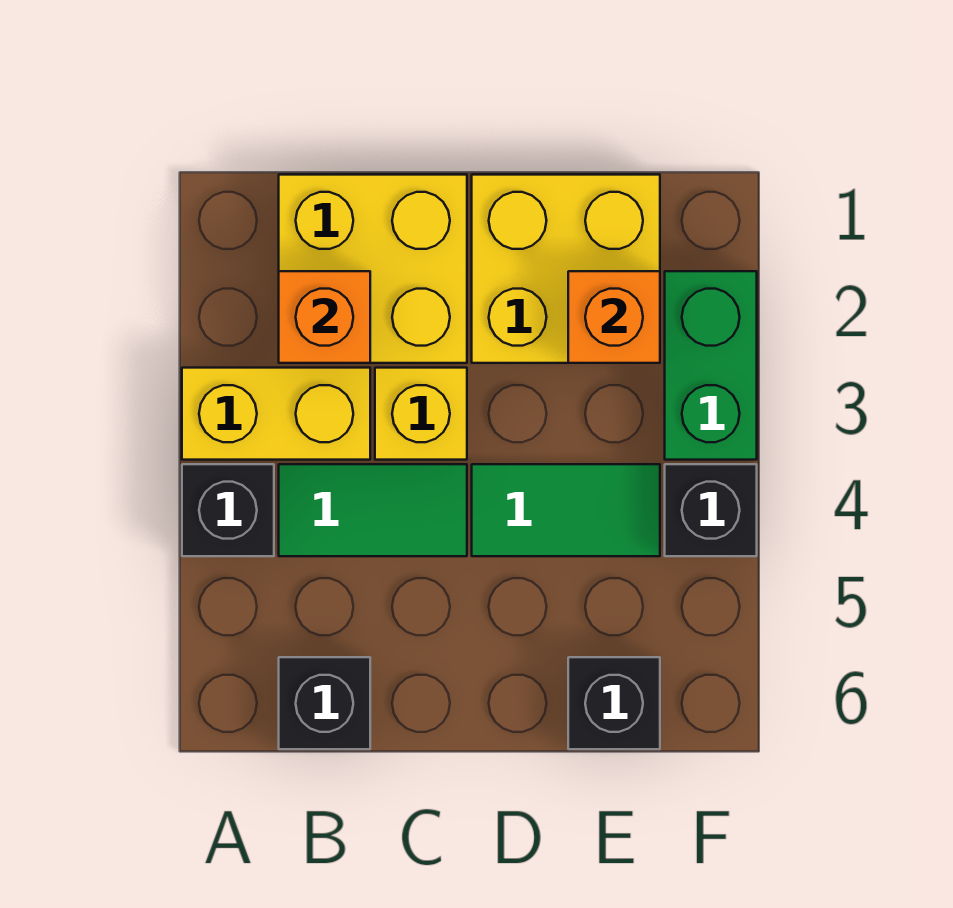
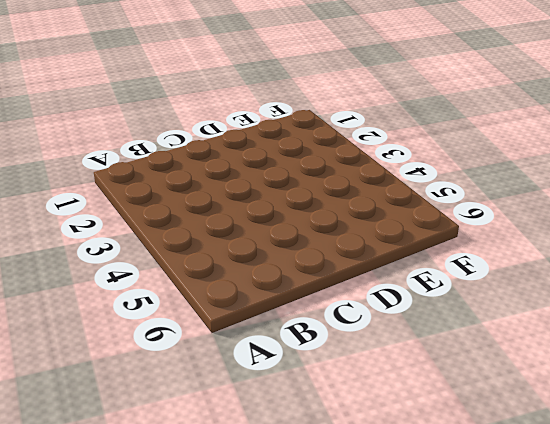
none -> yellow brick A3:B3 level 1
none -> black brick A4 level 1
none -> yellow brick B1:C2 level 1

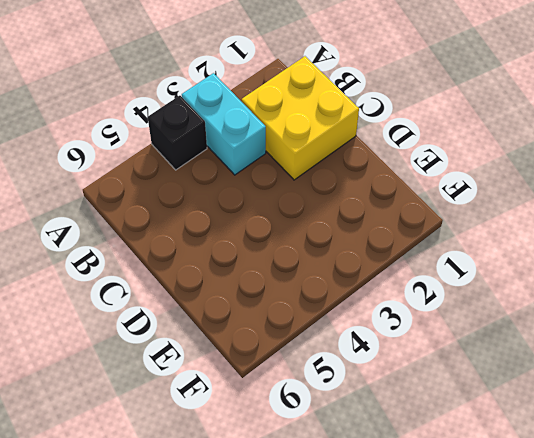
cyan brick A3:B3 level 1 -> yellow brick A3:B3 level 1
none -> green tile B4:C4 level 1
none -> black brick B6 level 1
none -> yellow brick C3 level 1

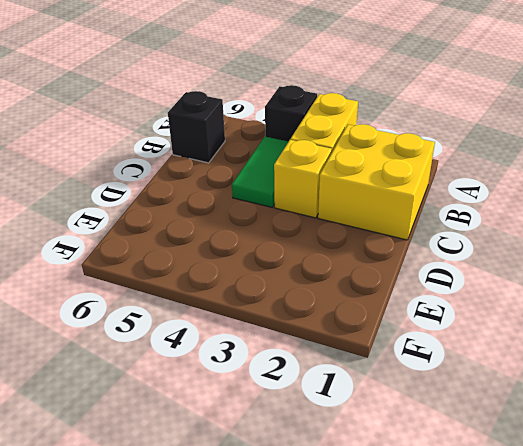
none -> yellow brick D1:E2 level 1
none -> green tile D4:E4 level 1
none -> black brick E6 level 1

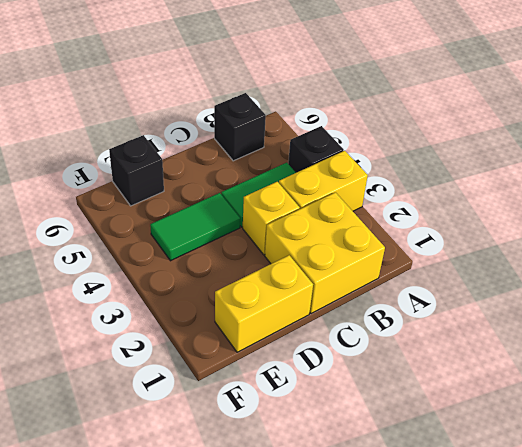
yellow brick D1:E1 level 1 -> yellow brick D1:E2 level 1
none -> green brick F2:F3 level 1
none -> black brick F4 level 1
none -> orange brick B2 level 2

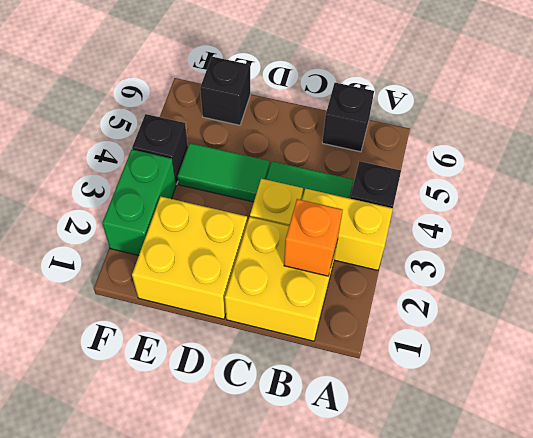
none -> orange brick E2 level 2

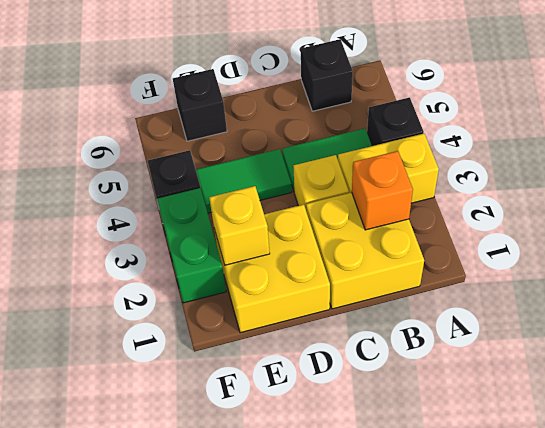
yellow brick E2 level 2 -> orange brick E2 level 2

